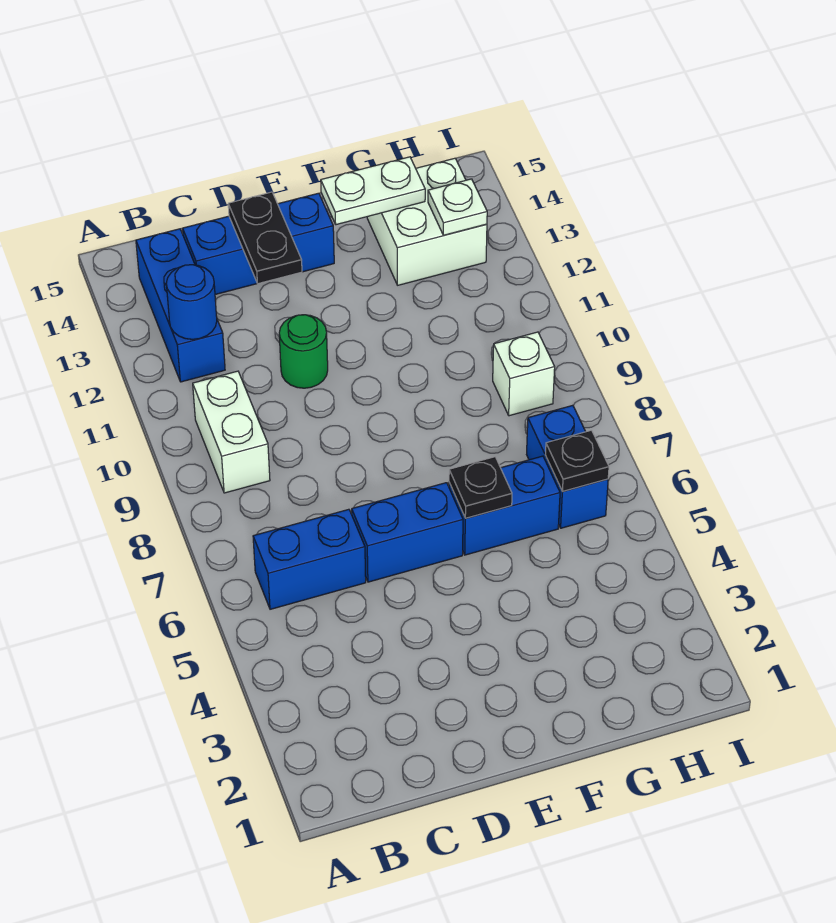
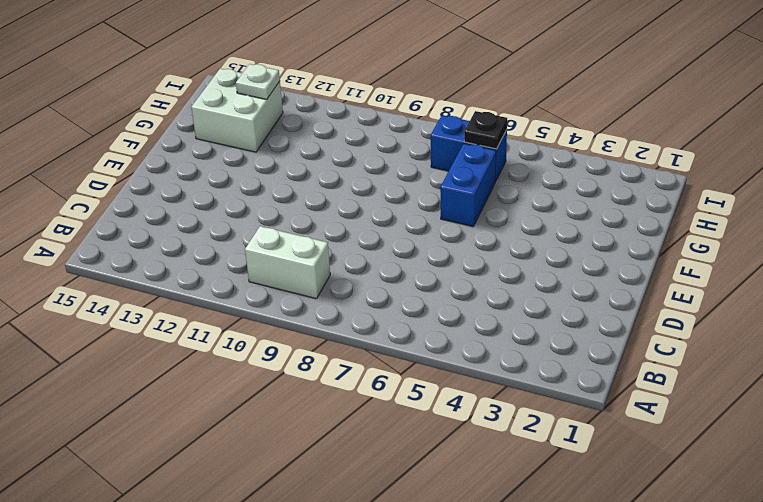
none -> blue brick B6:C6 level 1
none -> blue brick B12:B14 level 1
none -> blue brick C14:E14 level 1

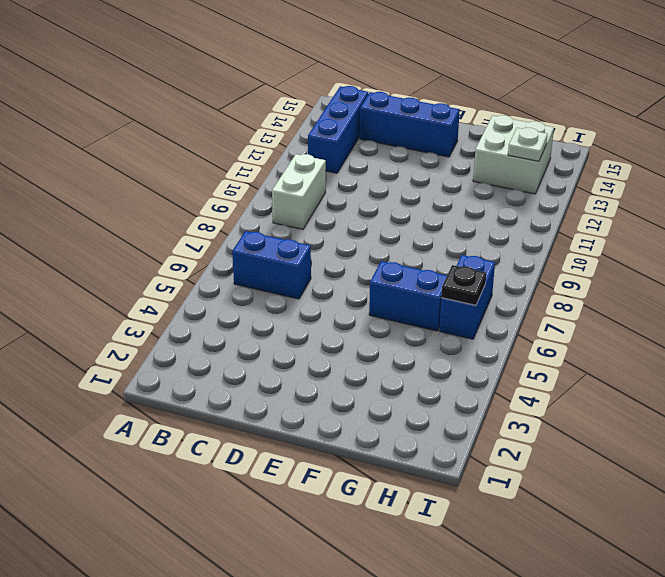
none -> blue brick D6:E6 level 1
none -> green round brick D11 level 1
none -> white brick H9 level 1

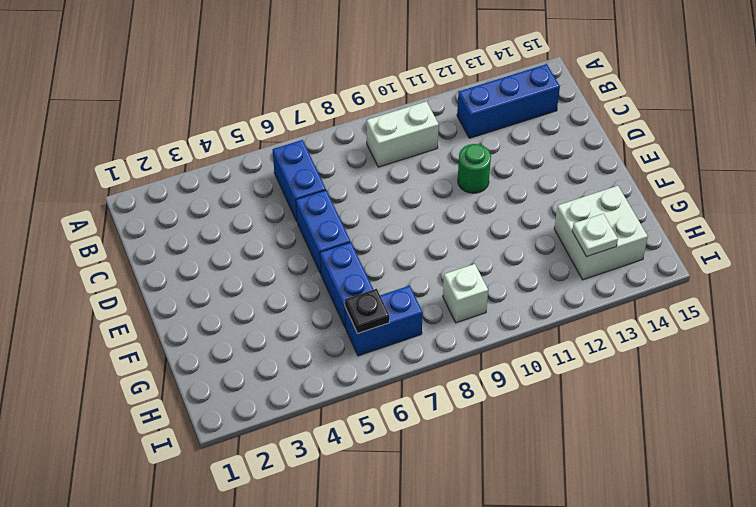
none -> blue brick C14:E14 level 1
none -> blue round brick B12 level 2
none -> black plate D13:D14 level 2

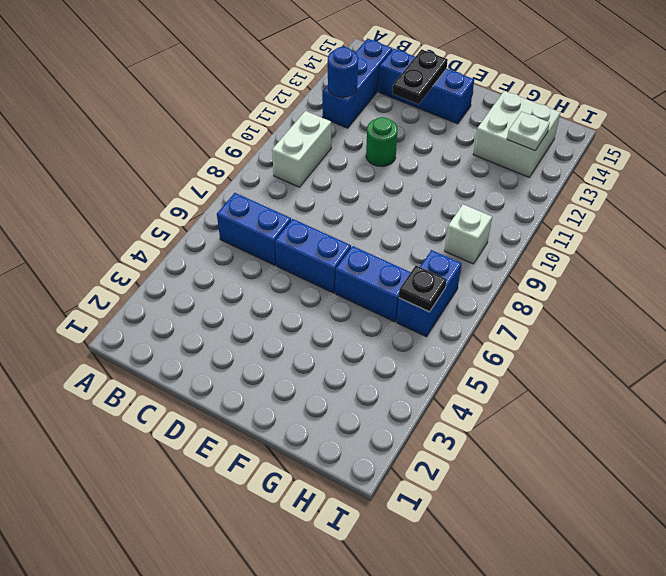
none -> black plate F6 level 2
none -> white plate F14:G14 level 2

